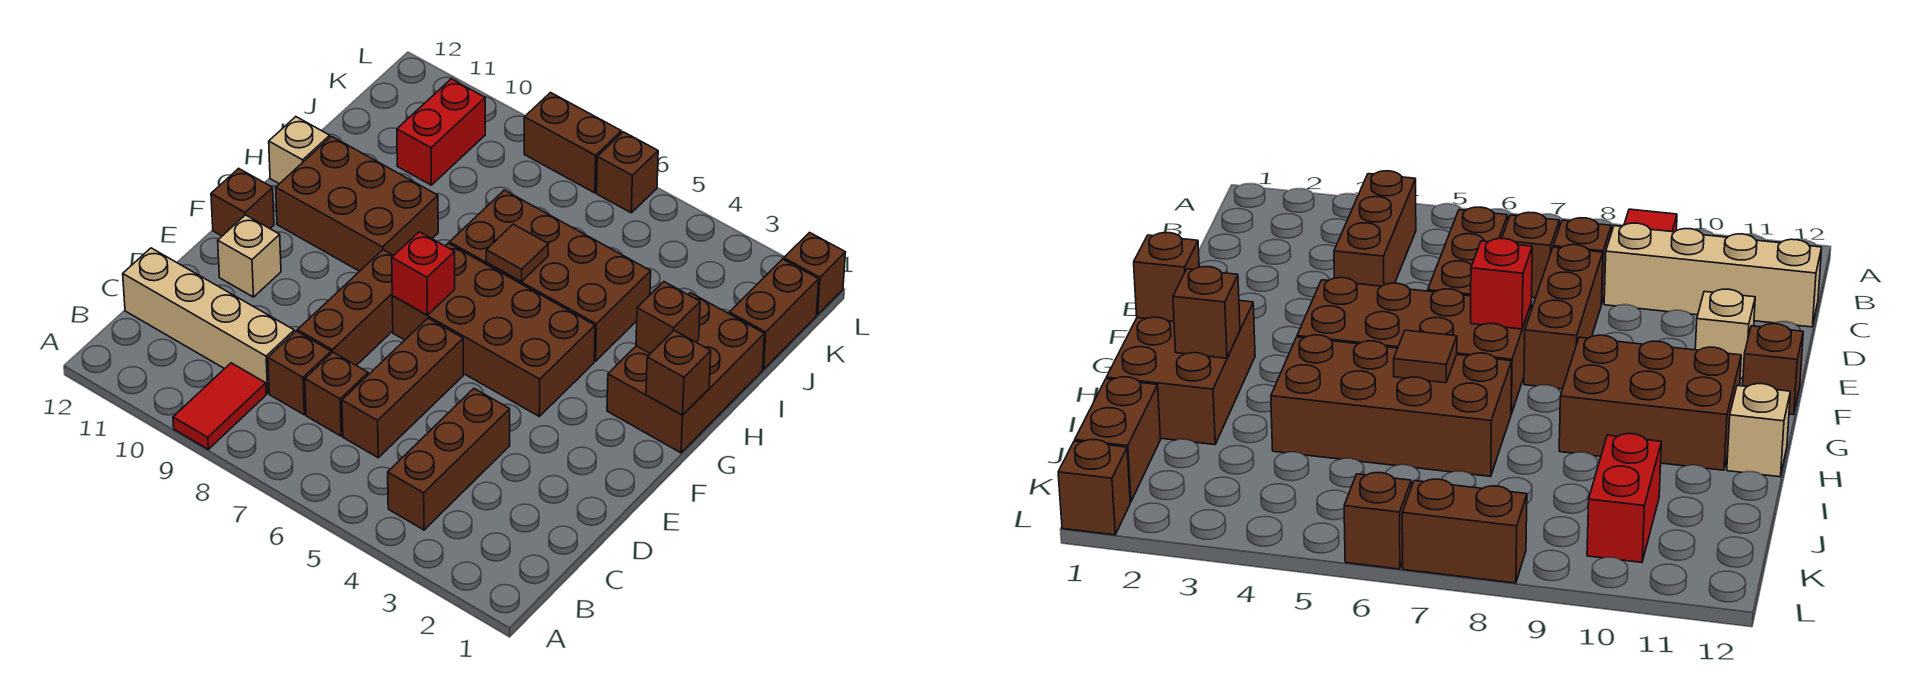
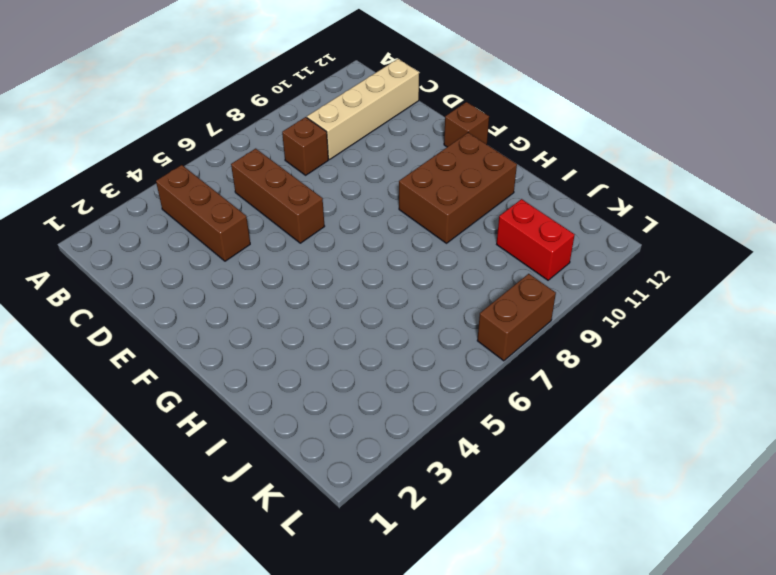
none -> red tile A9:B9 level 1
none -> brown brick C7 level 1
none -> brown brick D8:F8 level 1

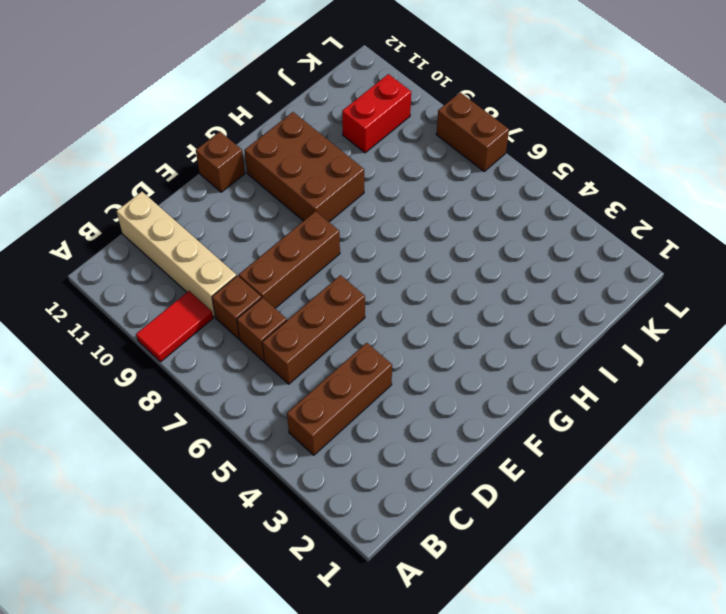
none -> tan brick E11 level 1
none -> brown brick F4:G7 level 1
none -> brown brick G1:I2 level 1

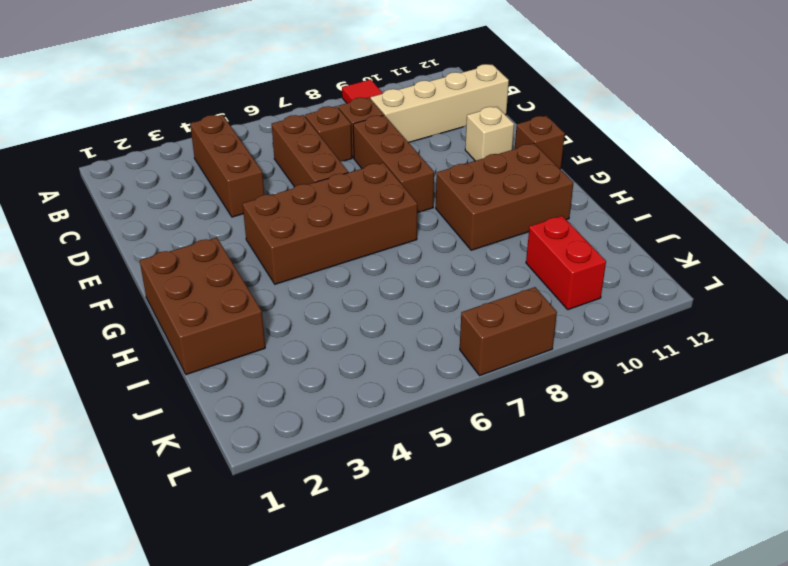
none -> brown brick H4:I7 level 1
none -> tan brick H12 level 1
none -> brown brick J1:K1 level 1

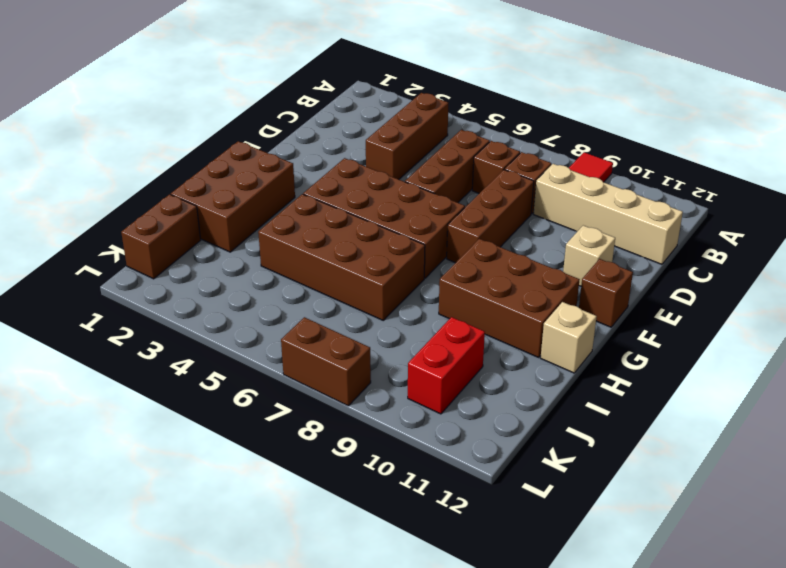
none -> brown brick L1 level 1
none -> brown brick L6 level 1
none -> red brick F7 level 2

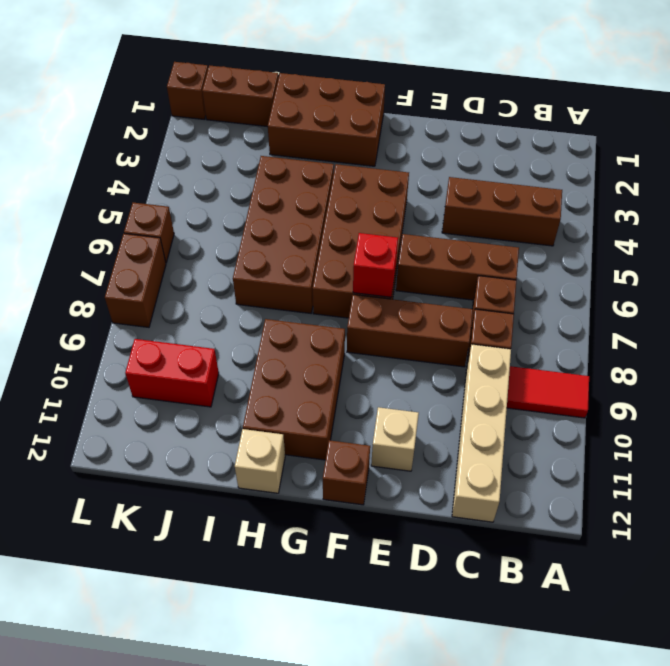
none -> brown brick G1 level 2
none -> brown brick H2 level 2
none -> brown tile H6 level 2

